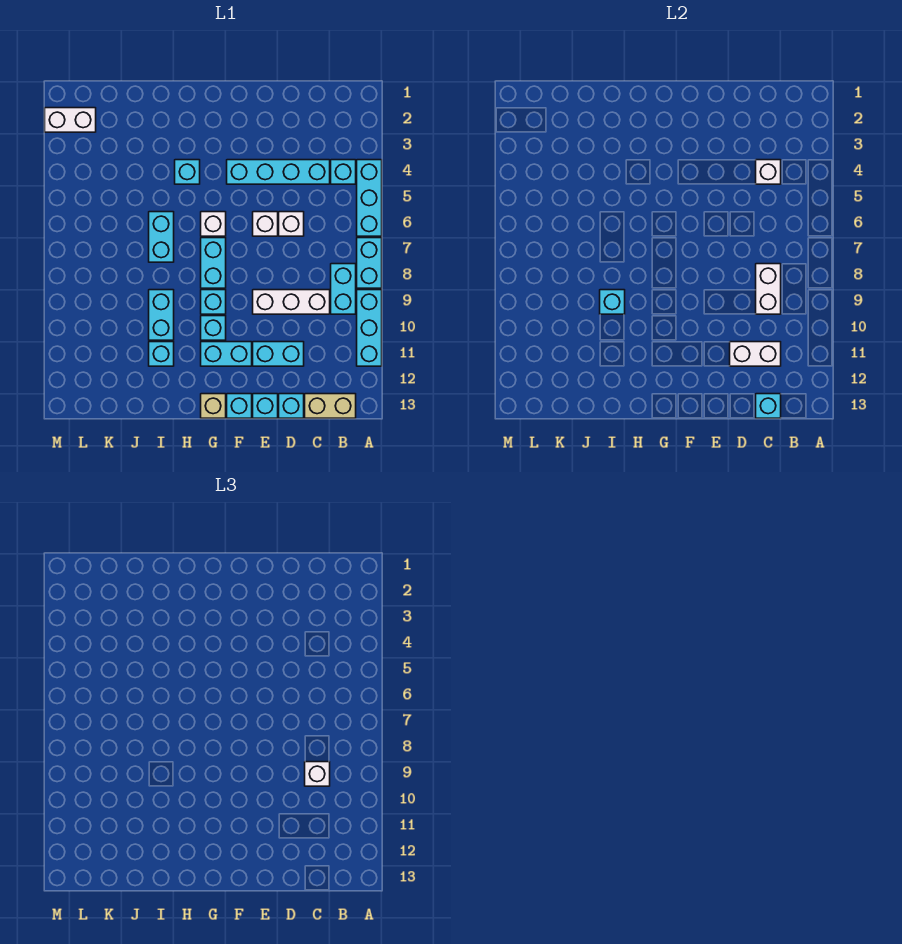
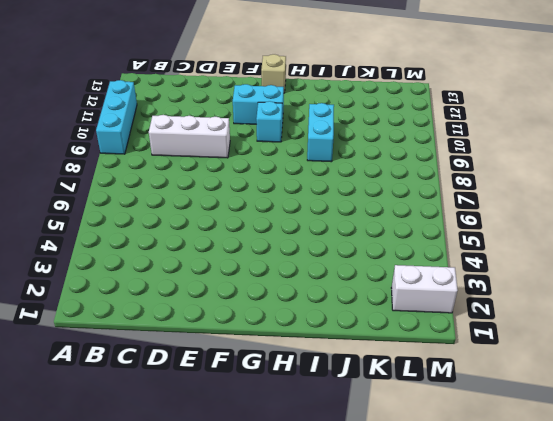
none -> cyan brick A4:A6 level 1
none -> cyan brick A7:A8 level 1
none -> cyan brick B4 level 1
none -> cyan brick B8:B9 level 1

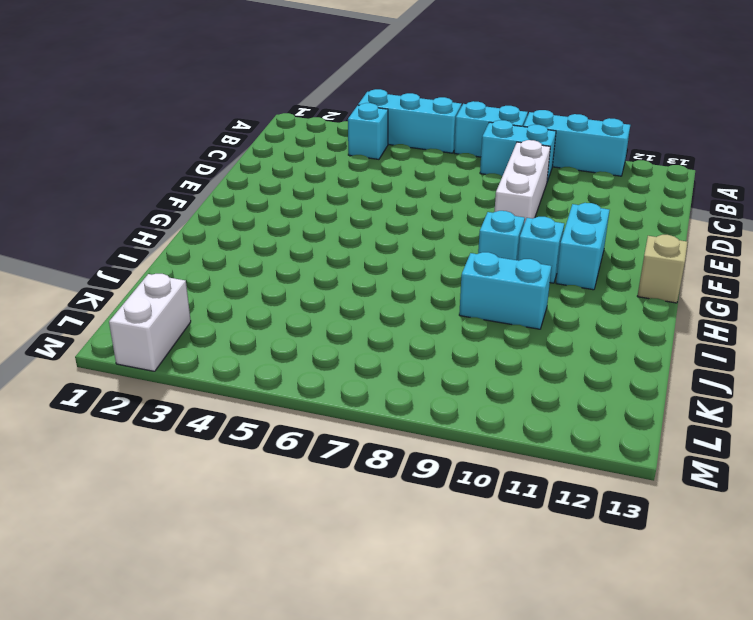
none -> tan brick B13:C13 level 1
none -> cyan brick C4:F4 level 1
none -> white brick D6 level 1
none -> cyan brick D11:E11 level 1

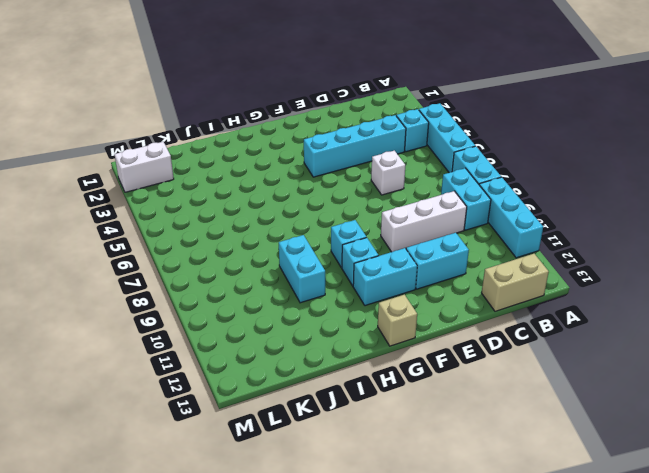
none -> cyan brick D13 level 1
none -> white brick E6 level 1
none -> cyan brick E13 level 1
none -> cyan brick F13 level 1

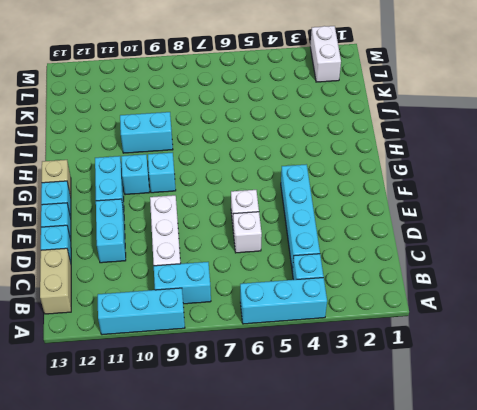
none -> cyan brick A7:A8 level 1
none -> white brick G6 level 1
none -> cyan brick G7:G8 level 1
none -> cyan brick H4 level 1

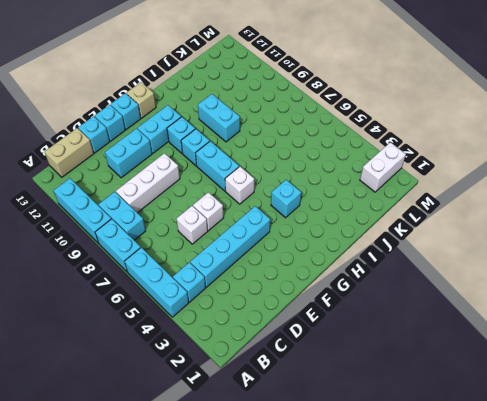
none -> cyan brick I6:I7 level 1
none -> cyan brick I11 level 1
none -> white brick C4 level 2
none -> white brick C8:C9 level 2

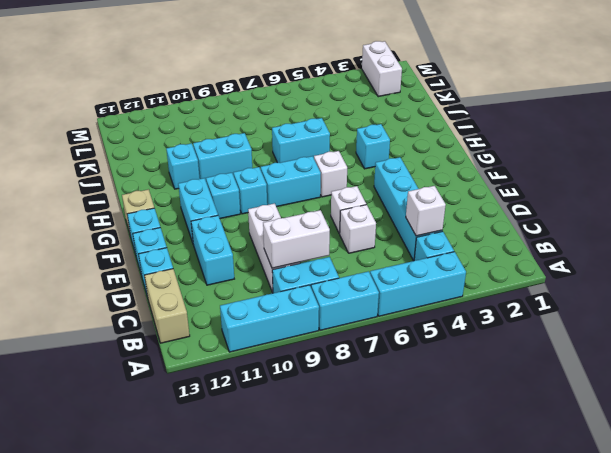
none -> white brick C11:D11 level 2
none -> cyan brick C13 level 2
none -> cyan brick I9 level 2
none -> white brick C9 level 3

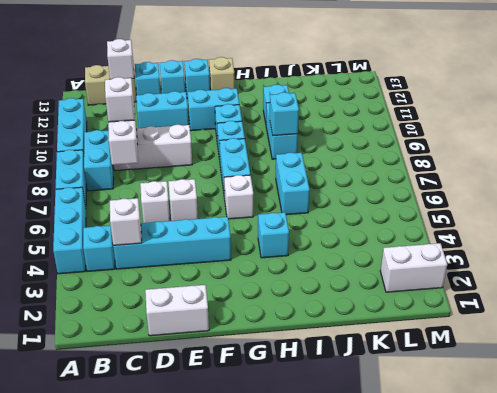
white brick C13 level 2 -> cyan brick C13 level 2
white brick D1:E1 level 1 -> white brick C11:D11 level 2

